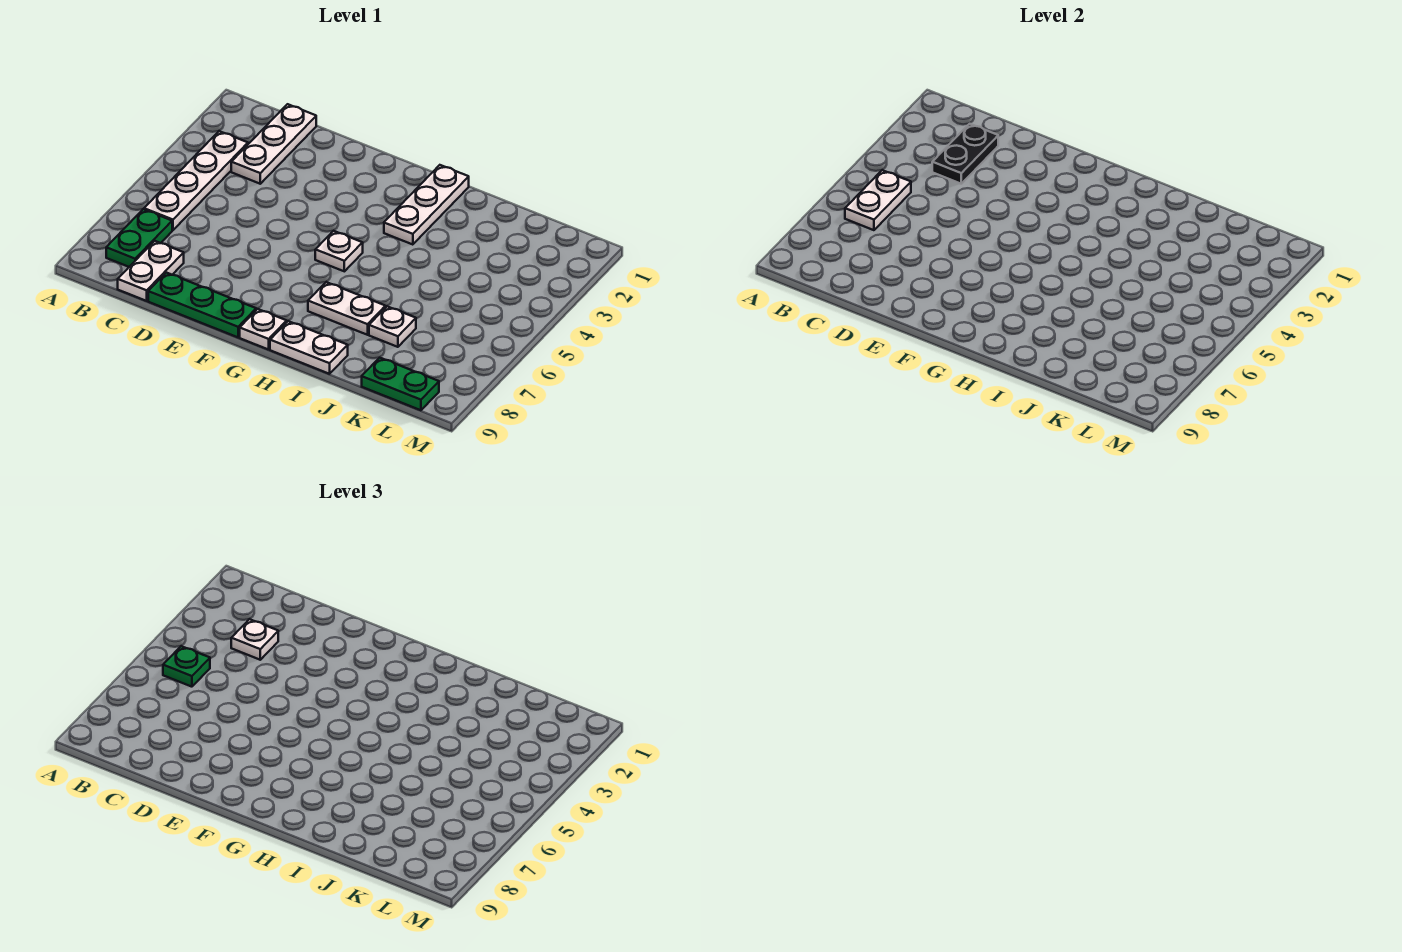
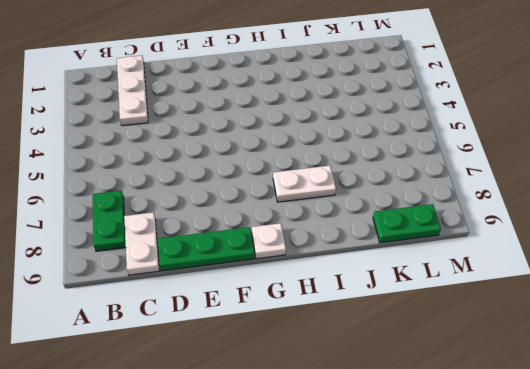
none -> white plate B3:B6 level 1
none -> white plate G5 level 1
none -> white plate H1:H3 level 1

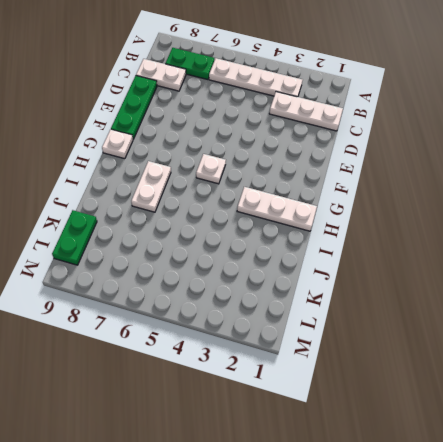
none -> white plate H9:I9 level 1
none -> white plate J7 level 1
none -> white plate B5:B6 level 2

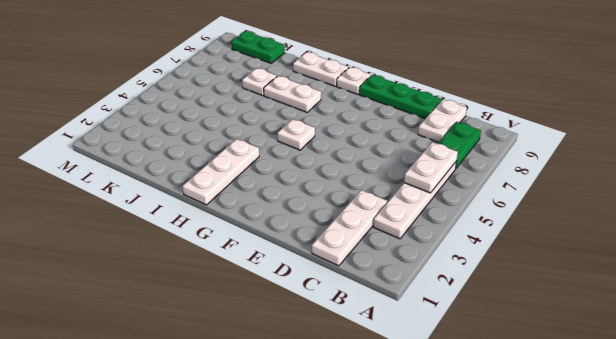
none -> black plate C2:C3 level 2
none -> green plate B5 level 3
none -> white plate C3 level 3

